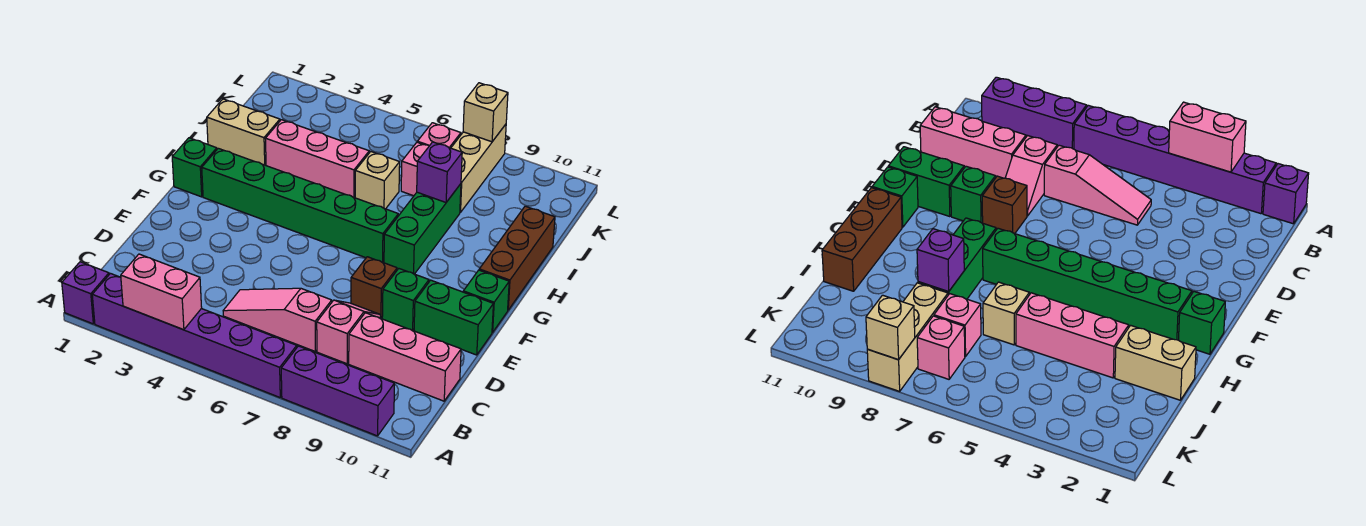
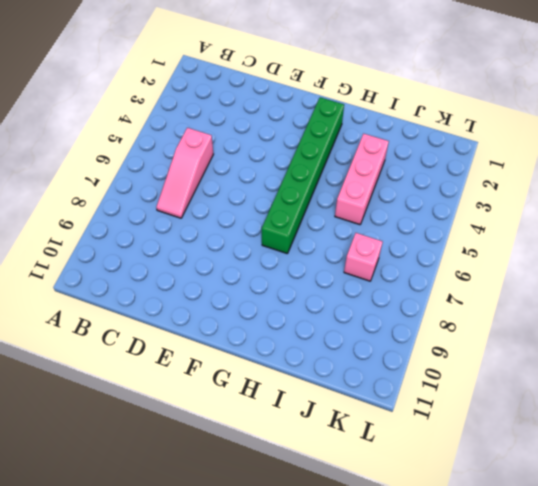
pink slope C5:C7 level 1 top 5 -> pink slope C5:C7 level 1 top 7
none -> purple brick A1 level 1
none -> purple brick A2:A7 level 1
none -> purple brick A8:A10 level 1

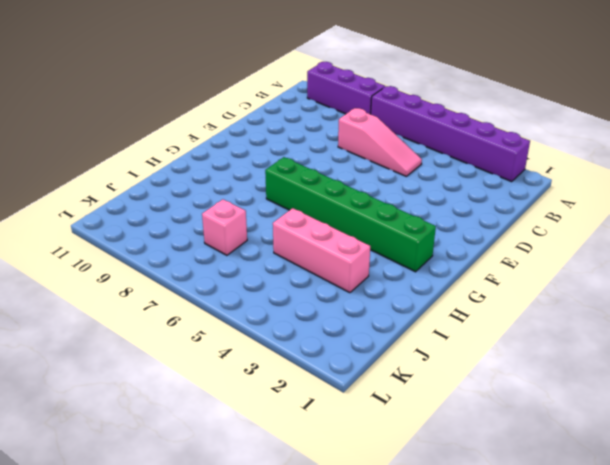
none -> purple brick A1 level 1
none -> pink slope C8:D8 level 1 top C
none -> pink brick C9:C11 level 1

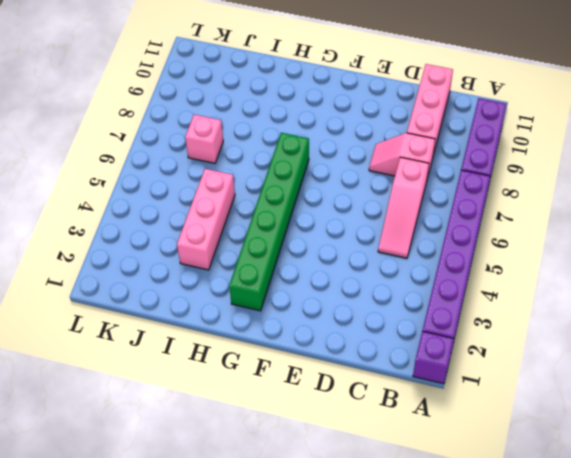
none -> brown brick E8 level 1
none -> green brick E9 level 1
none -> green brick E10:E11 level 1

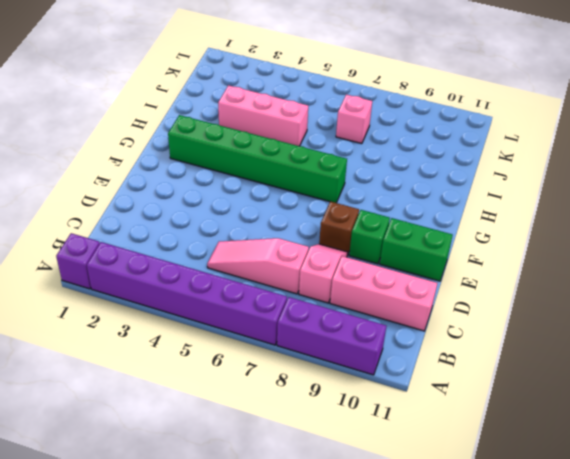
none -> green brick F11 level 1
none -> green brick G1 level 1
none -> green brick G8:I8 level 1

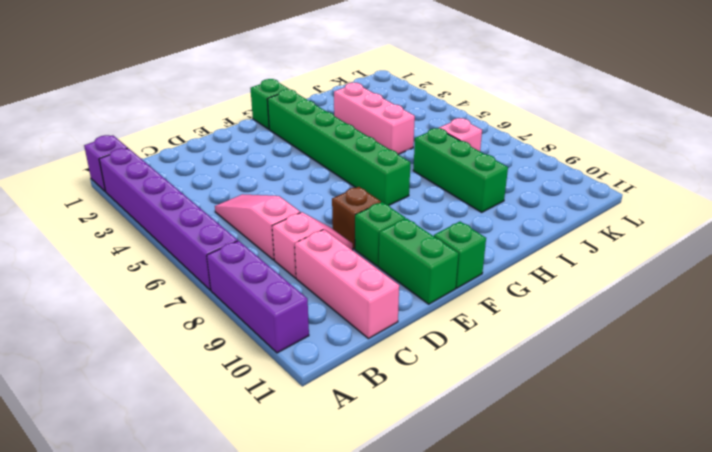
green brick I7:I9 level 1 -> green brick G8:I8 level 1
none -> brown brick G11:I11 level 1
none -> tan brick I1:I2 level 1
none -> tan brick I6 level 1

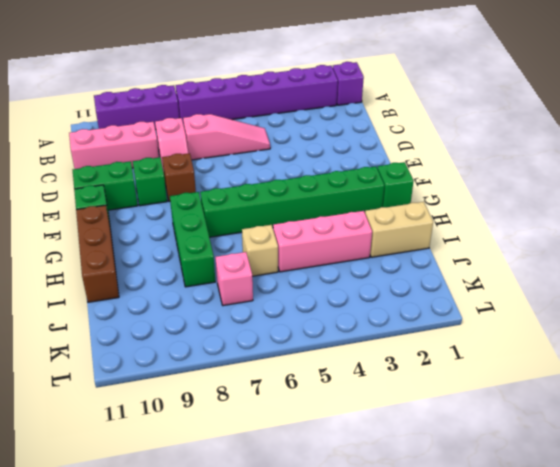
none -> tan brick J8:L8 level 1
none -> pink brick K7 level 1
none -> pink brick A3:A4 level 2

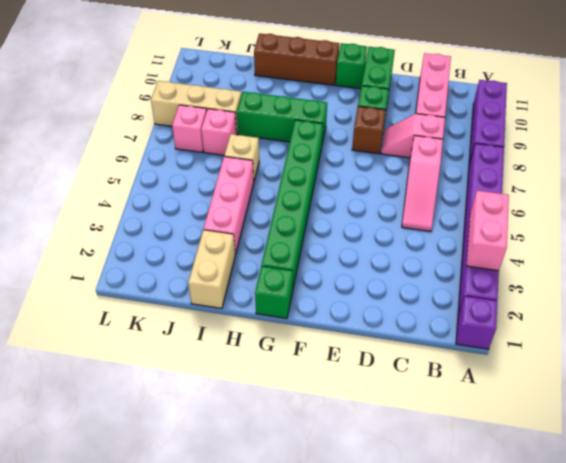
none -> purple brick I8 level 2
none -> tan brick L8 level 2

